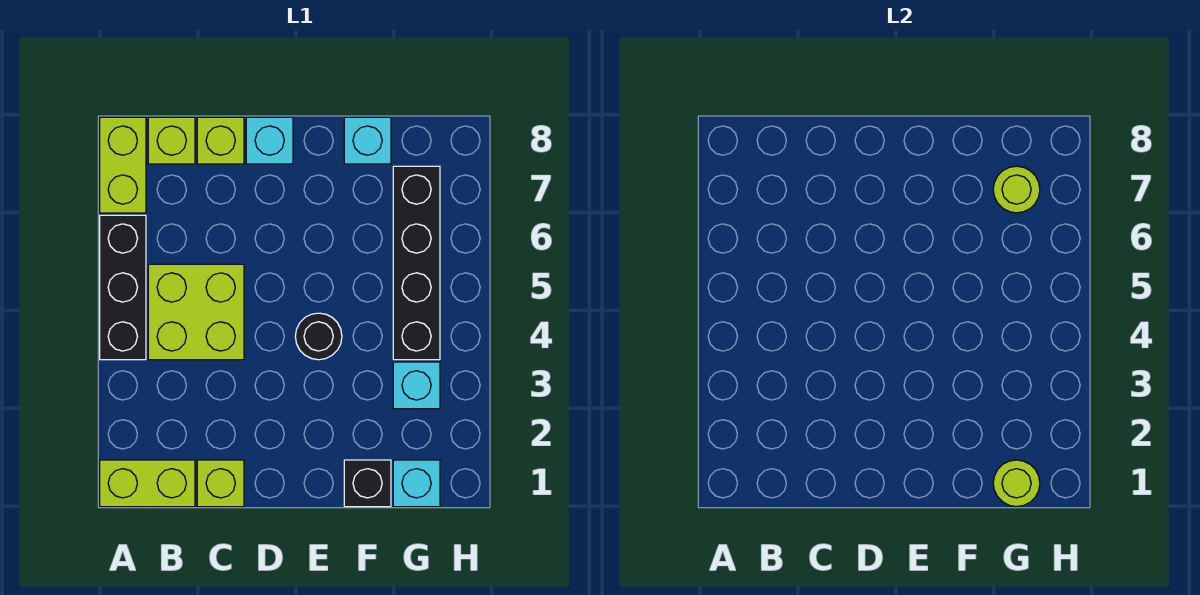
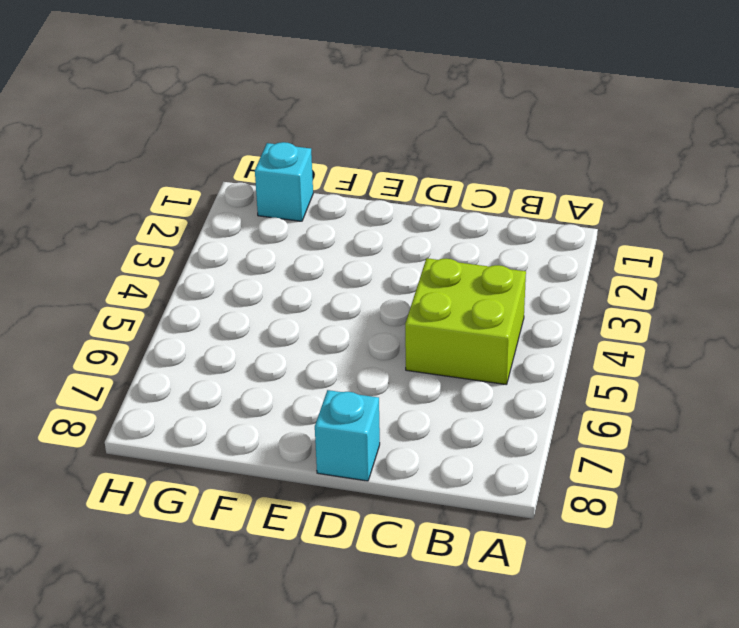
none -> lime brick A1:B1 level 1
none -> black brick A4:A6 level 1
none -> lime brick A7:A8 level 1

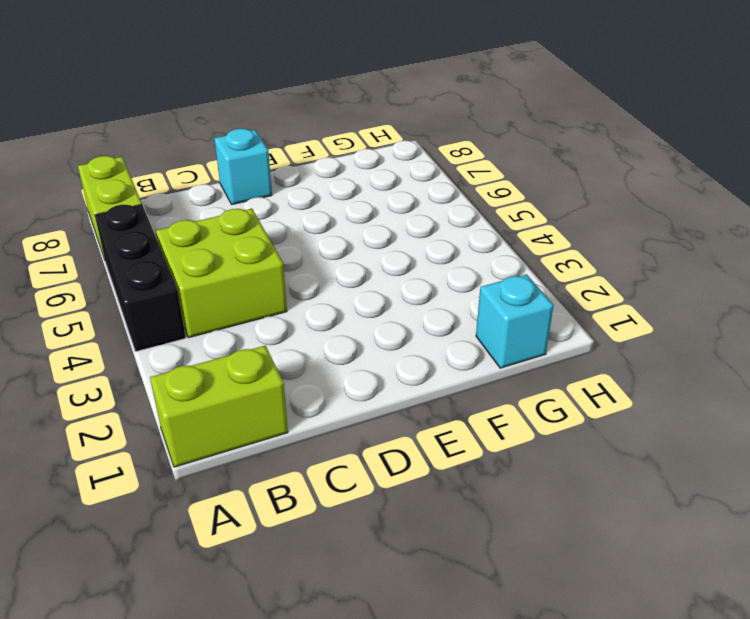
none -> lime brick B8 level 1
none -> lime brick C1 level 1
none -> lime brick C8 level 1

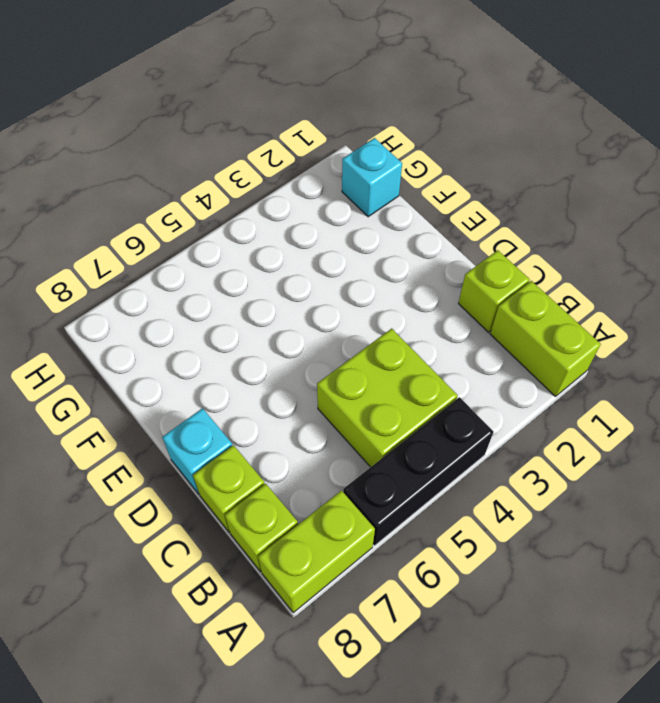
none -> black round brick E4 level 1
none -> black brick F1 level 1
none -> cyan brick F8 level 1

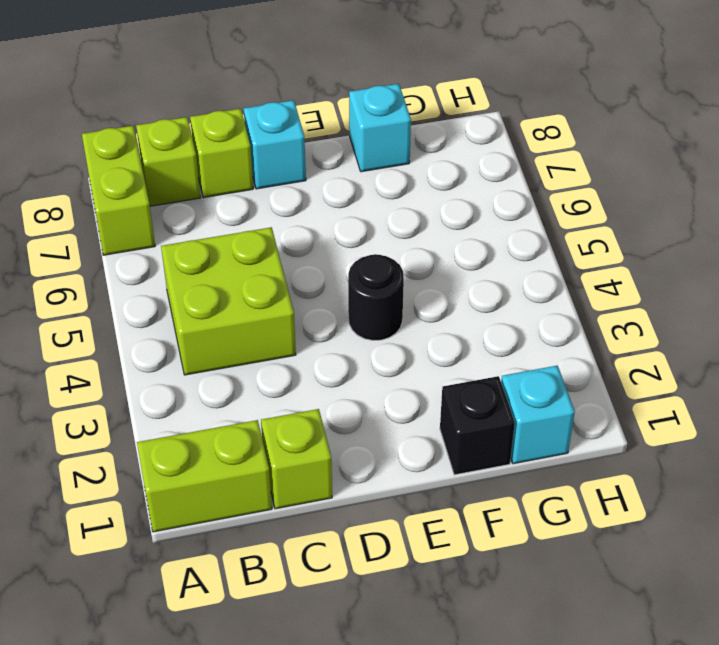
none -> black brick A4:A6 level 1
none -> cyan brick G3 level 1
none -> black brick G4:G7 level 1

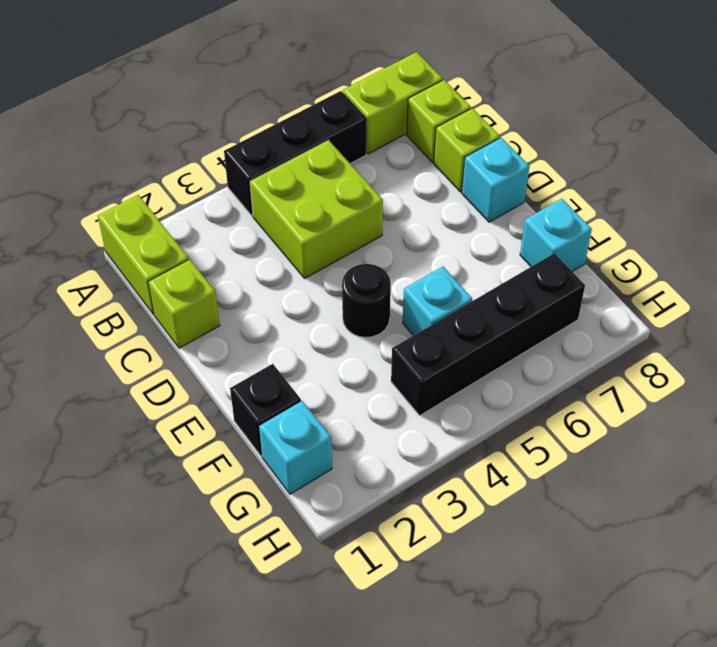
cyan brick F5 level 1 -> cyan brick G3 level 1
none -> lime round brick G1 level 2
none -> lime round brick G7 level 2

